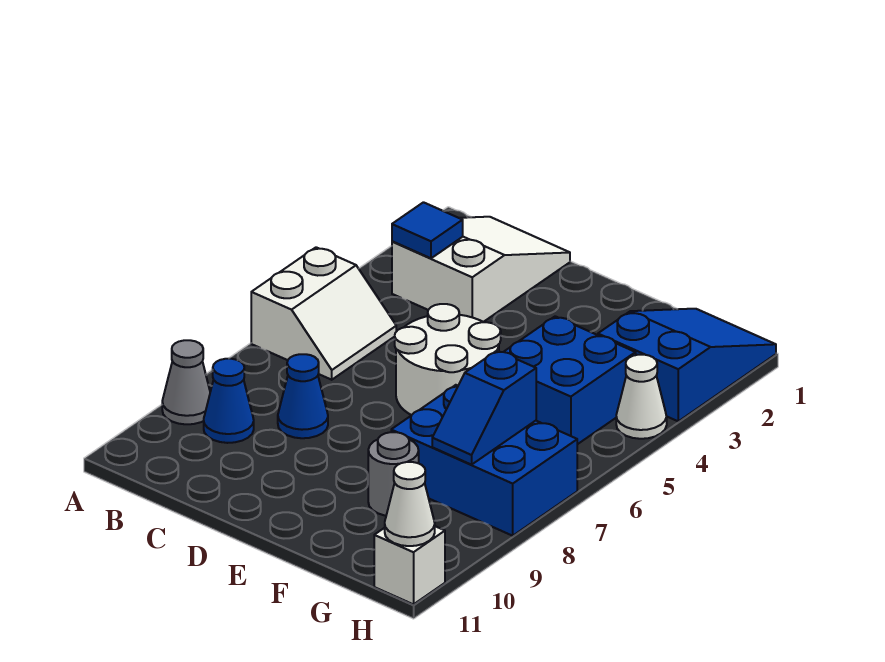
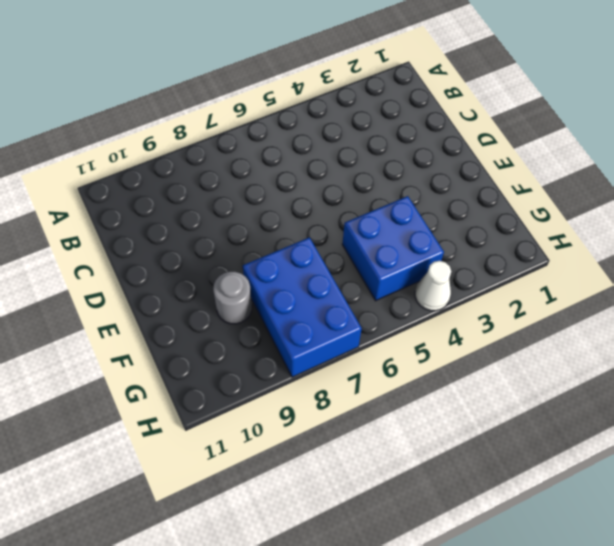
none -> white slope A5:B6 level 1 top A
none -> grey cone A9 level 1
none -> white slope B1:C3 level 1 top 3

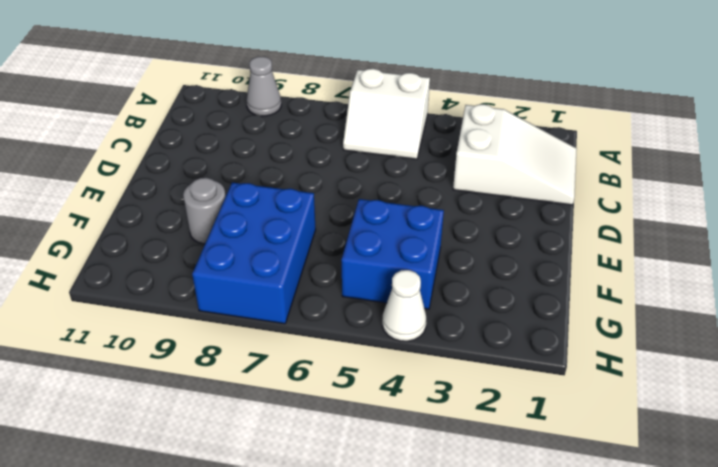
none -> blue cone B9 level 1
none -> blue cone C8 level 1
none -> white round brick D5:E6 level 1

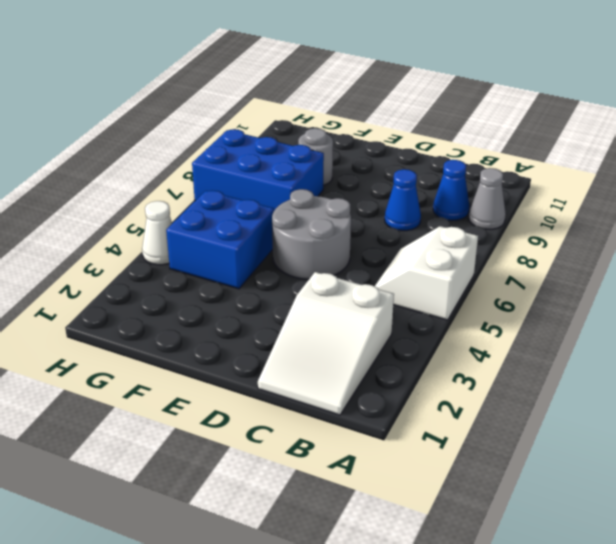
grey round brick D5:E6 level 1 -> white round brick D5:E6 level 1
none -> blue slope G1:H3 level 1 top 3
none -> white brick H11 level 1
none -> blue tile B3 level 2

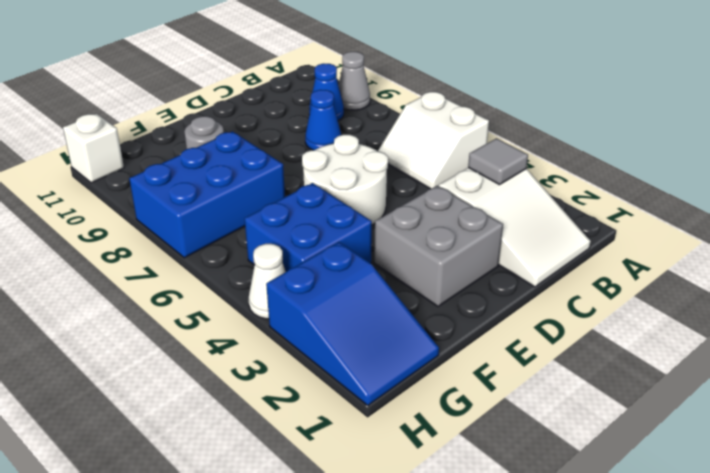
grey tile B3 level 2 -> blue tile B3 level 2
grey brick D2:E3 level 1 -> none
none -> blue slope G7:G8 level 2 top 7
none -> white cone H11 level 2

